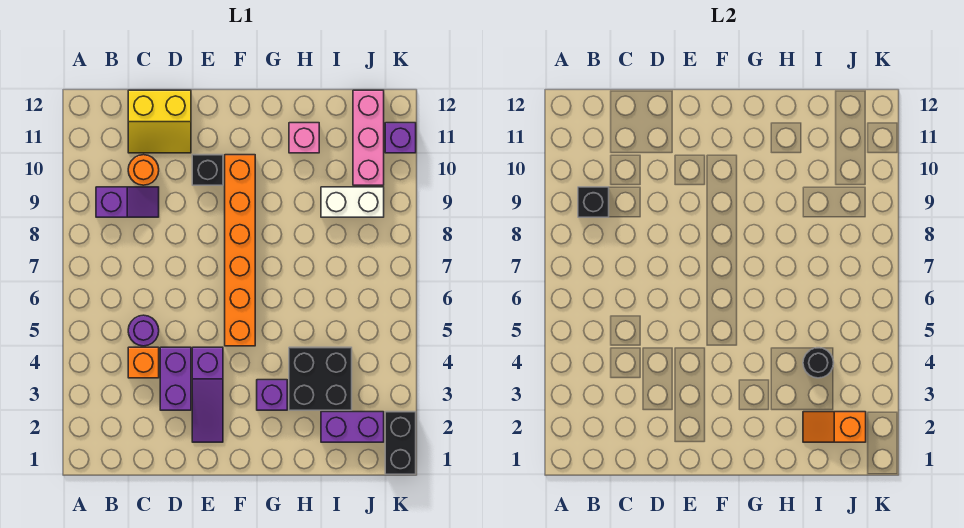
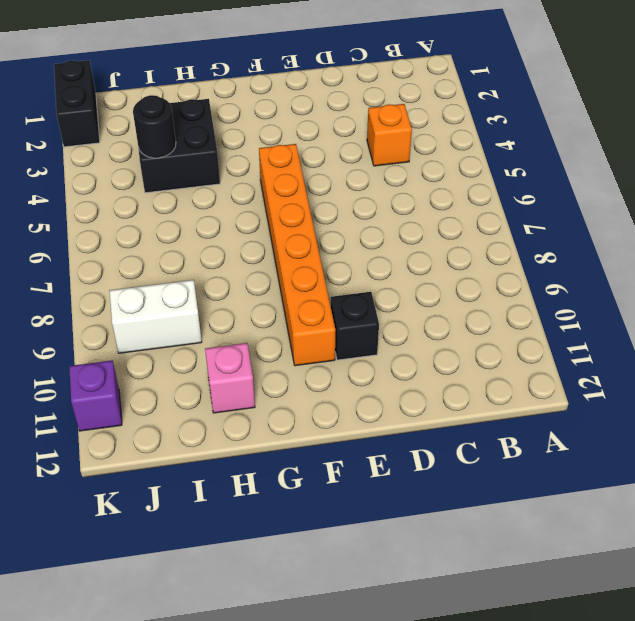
none -> purple slope B9:C9 level 1 top B
none -> purple round brick C5 level 1
none -> orange round brick C10 level 1

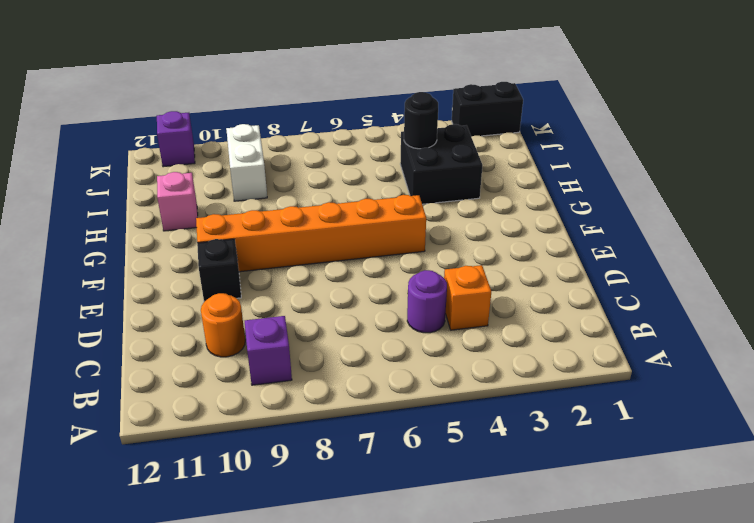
none -> yellow slope C11:D12 level 1 top 12
none -> purple brick D3:D4 level 1
none -> purple slope E2:E4 level 1 top 4

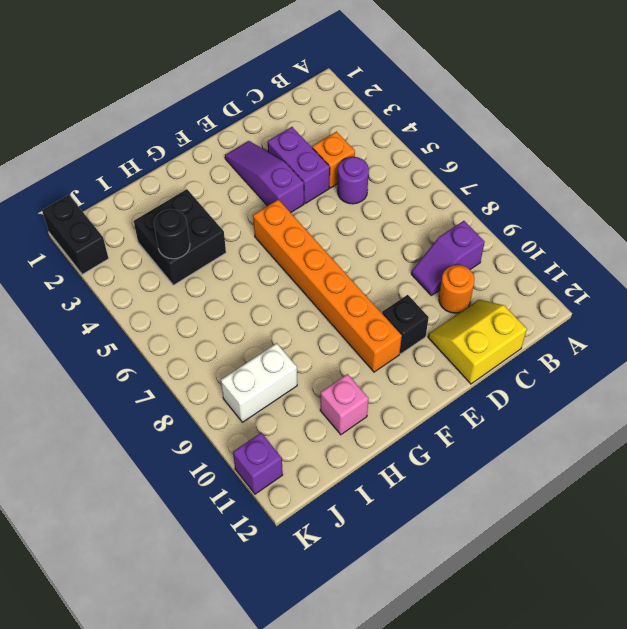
none -> purple brick G3 level 1
none -> purple brick I2:J2 level 1
none -> pink brick J10:J12 level 1

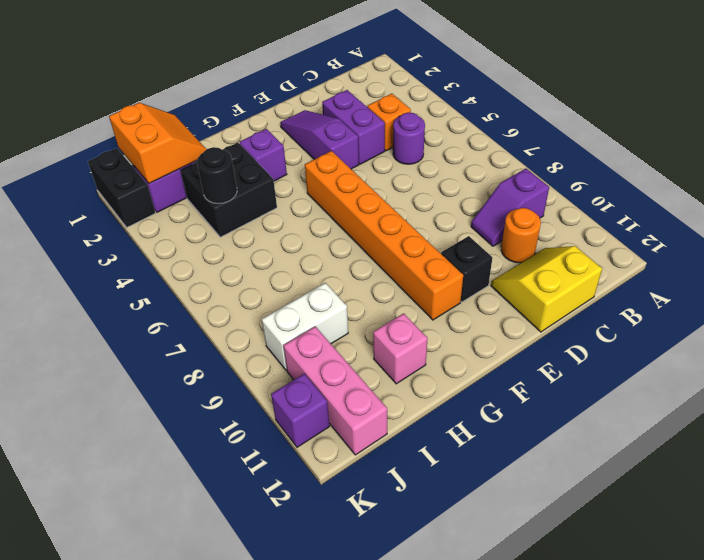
orange slope I1:J2 level 2 top J -> orange slope I2:J2 level 2 top J
none -> black brick B9 level 2

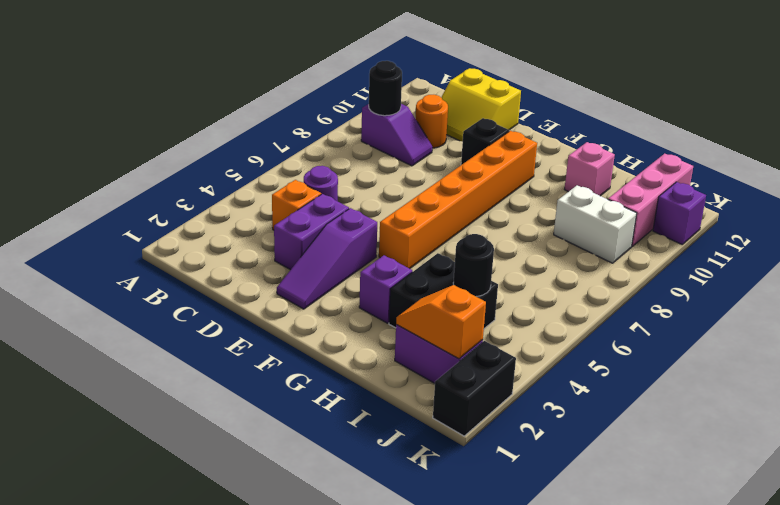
black round brick B9 level 2 -> black brick B9 level 2

